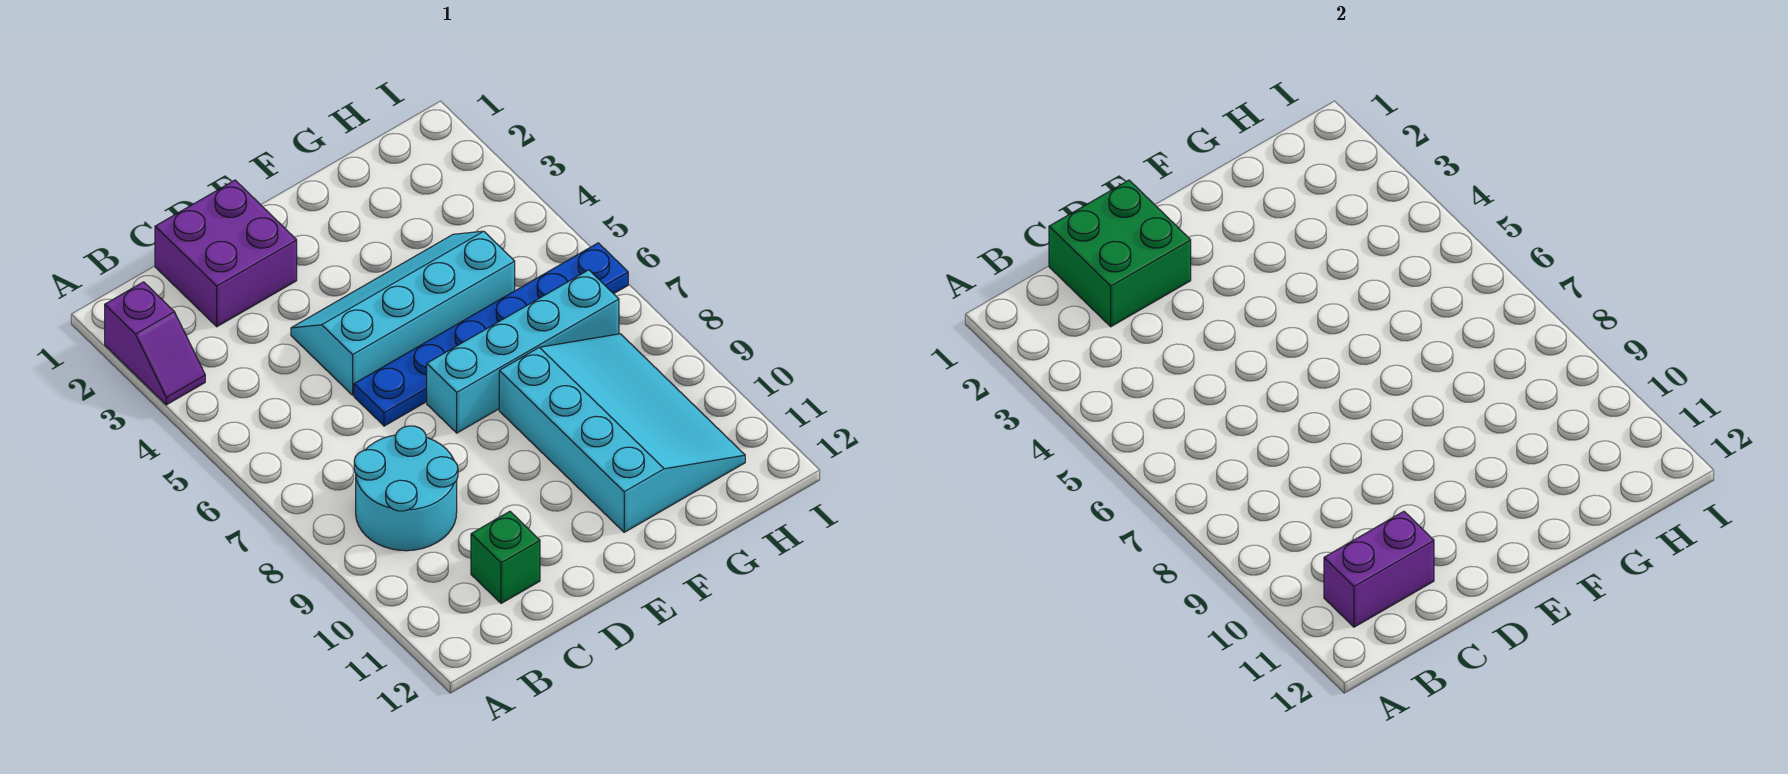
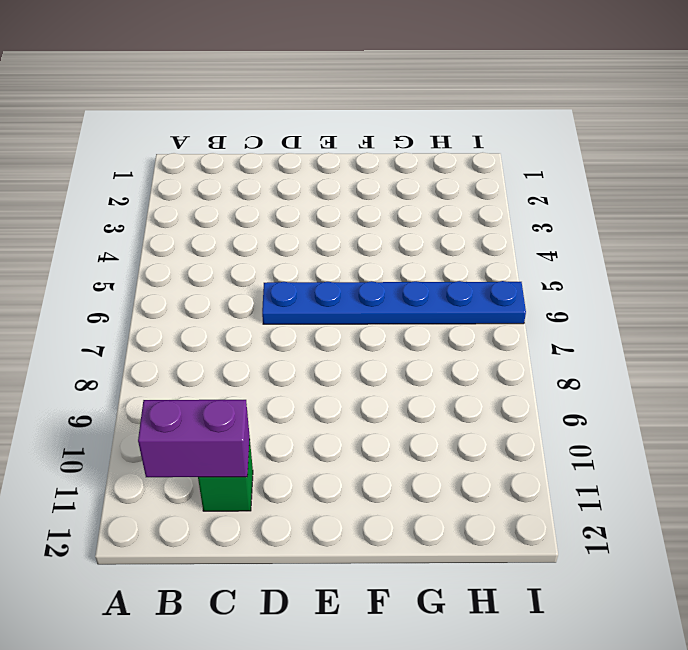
none -> purple slope A2:A3 level 1 top 2
none -> cyan round brick B8:C9 level 1

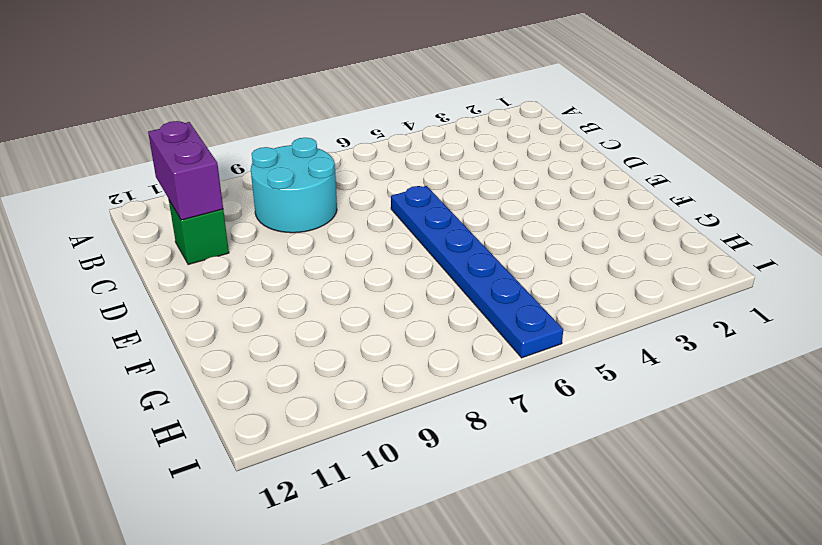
none -> purple slope A2:A3 level 1 top 2
none -> purple brick C1:D2 level 1

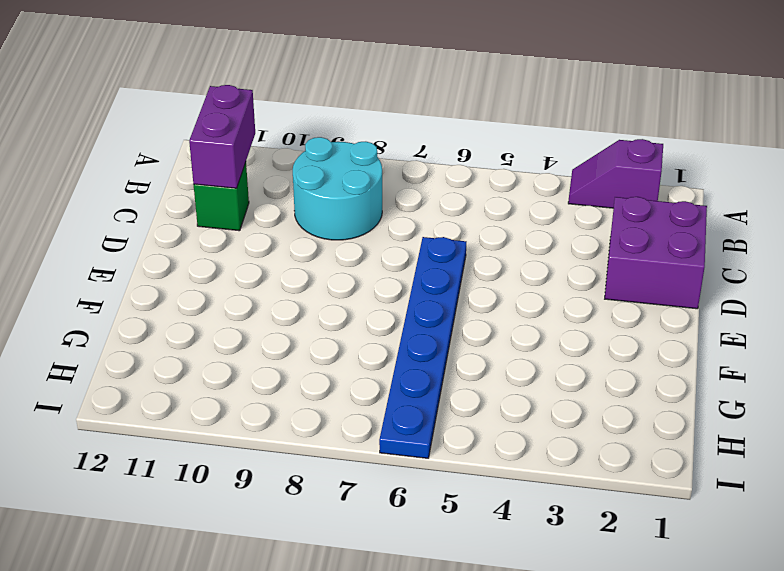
none -> cyan slope D4:G5 level 1 top 5
none -> cyan brick E7:H7 level 1

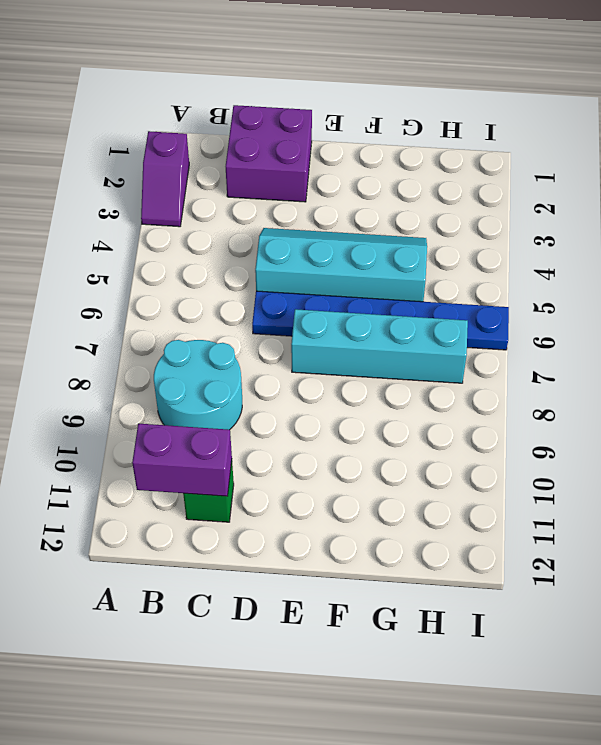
none -> cyan slope F8:H11 level 1 top F
none -> green brick C1:D2 level 2

